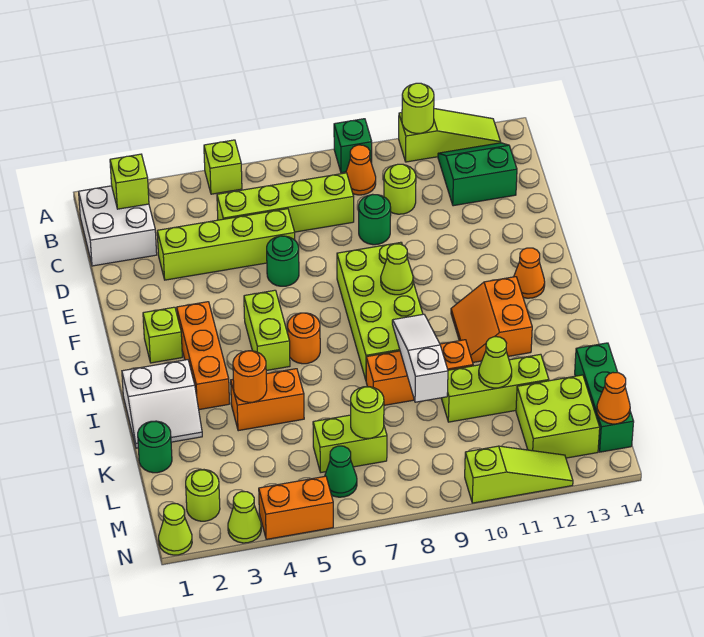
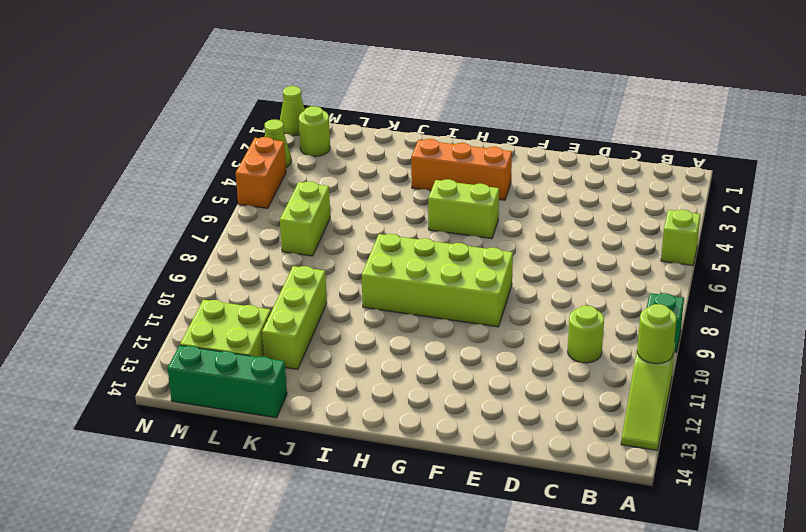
none -> white brick B1:C2 level 1
none -> orange cone B9 level 1
none -> green slope B12:C13 level 1 top C
none -> lime brick C5:C8 level 1

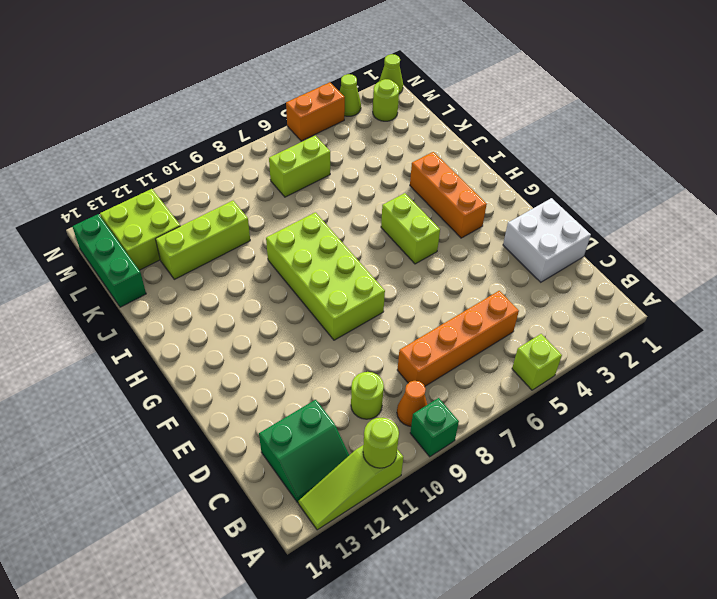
orange brick C5:C8 level 1 -> lime brick C5:C8 level 1
white brick D1:E2 level 1 -> white brick B1:C2 level 1
none -> lime brick D3:D6 level 1
none -> green round brick D9 level 1
none -> green round brick E6 level 1
none -> lime brick G2 level 1

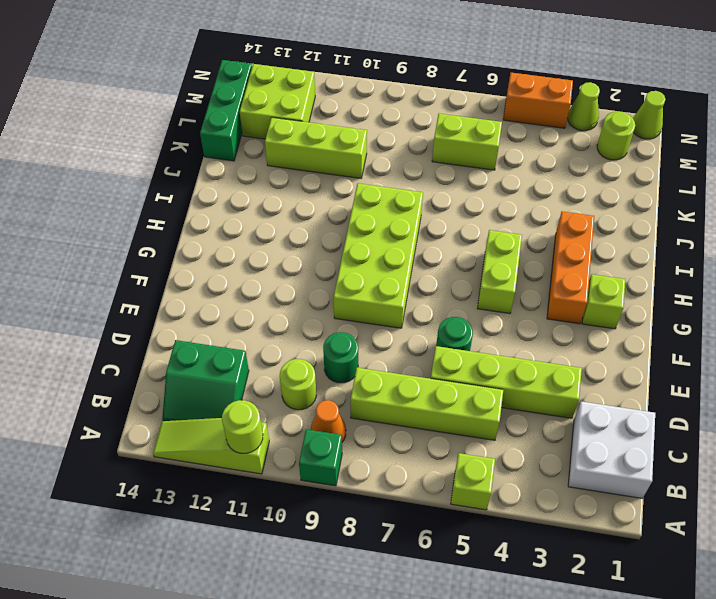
none -> orange cone G13 level 1
none -> orange round brick H6 level 1
none -> orange slope H11:I12 level 1 top 12
none -> white slope I1:J2 level 1 top I

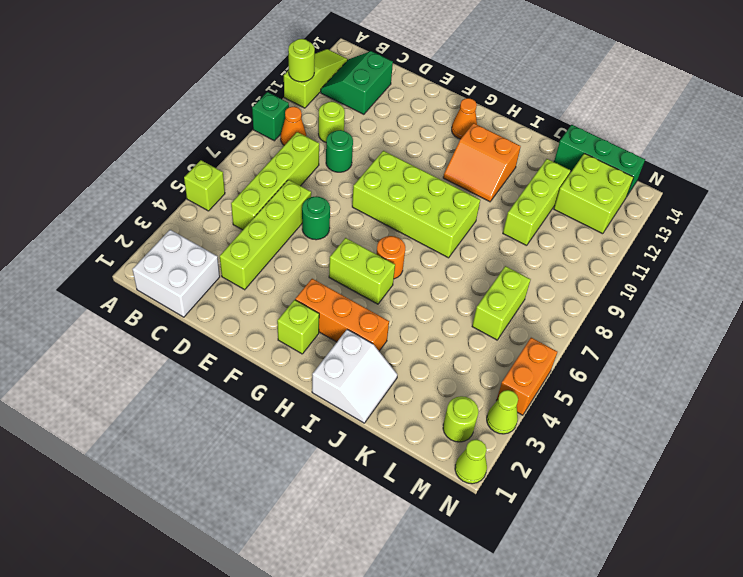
none -> orange brick J4:J5 level 1
none -> orange brick J8:J10 level 1
none -> green round brick K1 level 1
none -> green cone M6 level 1

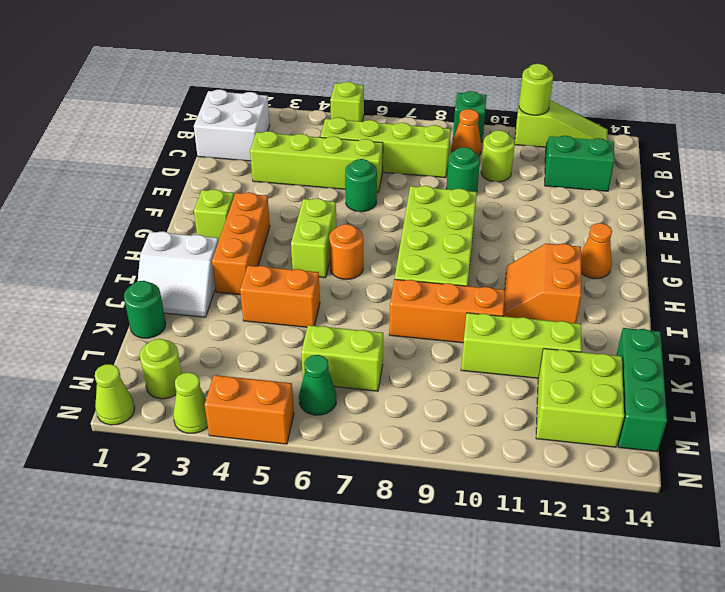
none -> lime slope N10:N12 level 1 top 10
none -> lime brick B2 level 2
none -> lime cone G9 level 2
none -> white slope I9:K9 level 2 top K

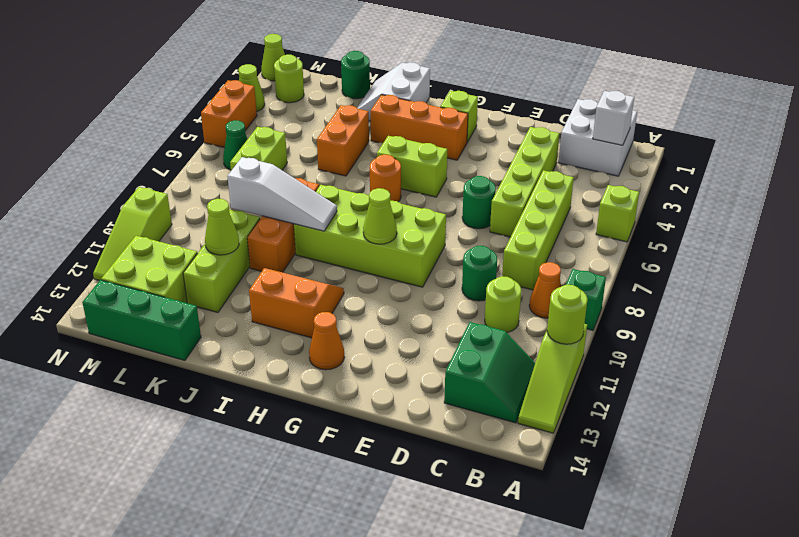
white brick B2 level 2 -> lime brick B2 level 2
none -> orange round brick J4 level 2
none -> lime round brick L7 level 2
none -> orange cone M14 level 2

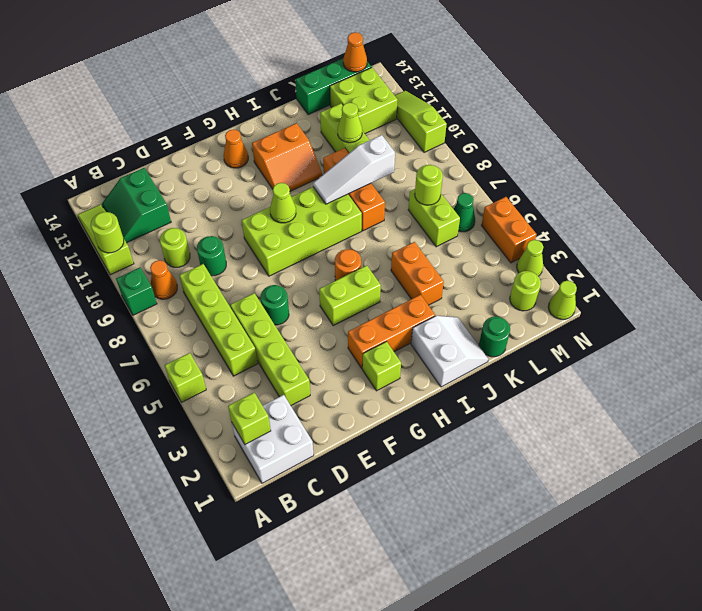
none -> orange round brick J4 level 2

